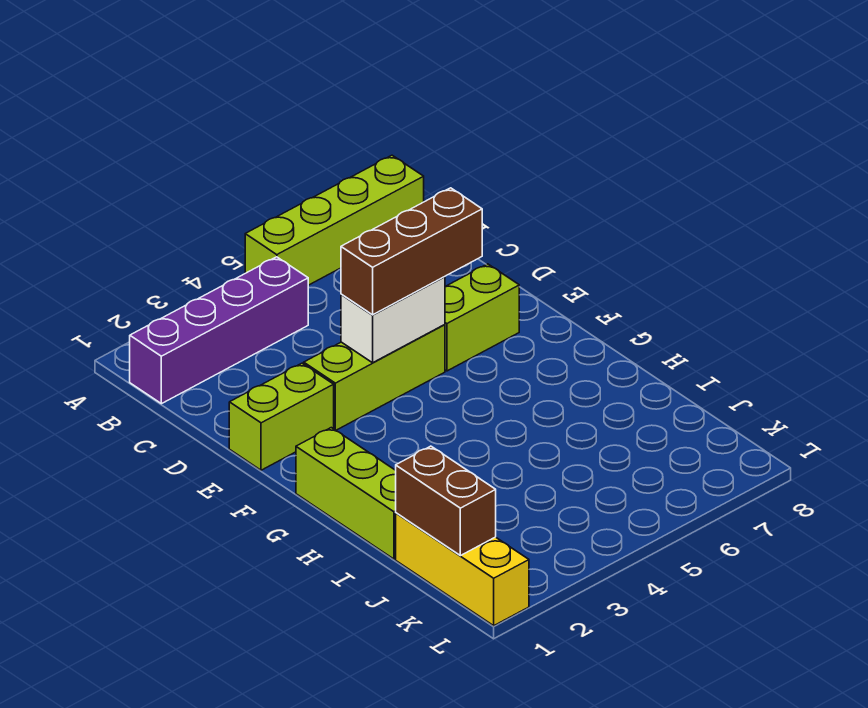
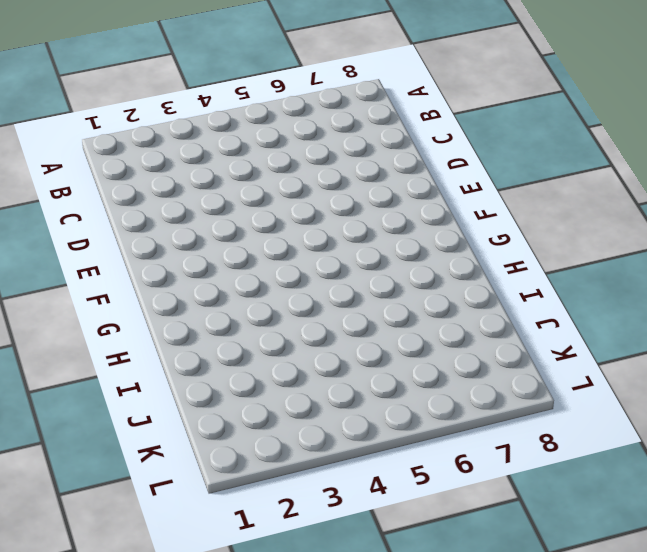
none -> lime brick A5:A8 level 1
none -> purple brick B1:B4 level 1

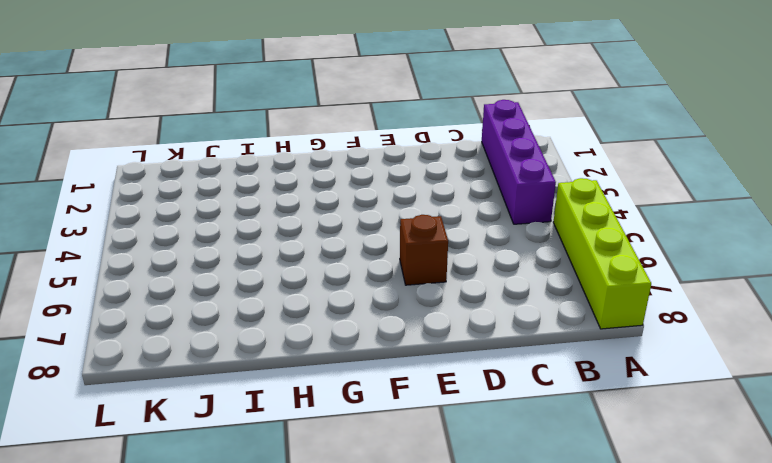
brown brick E6 level 1 -> lime brick E6:E7 level 1
none -> lime brick E1:E2 level 1
none -> lime brick E3:E5 level 1

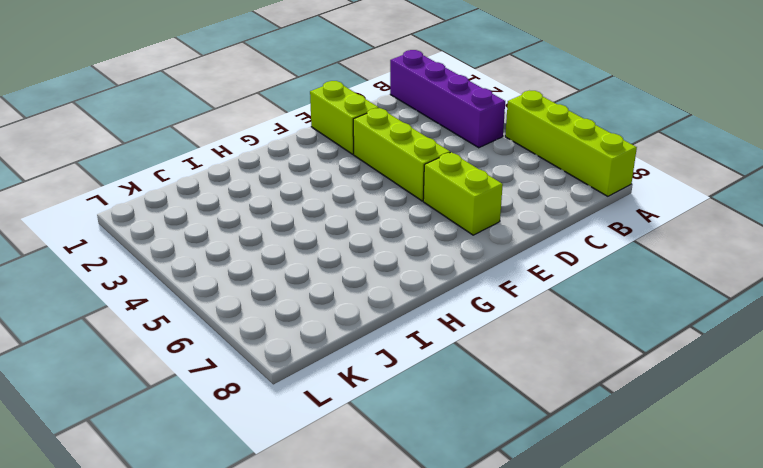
none -> lime brick G1:I1 level 1
none -> yellow brick J1:L1 level 1

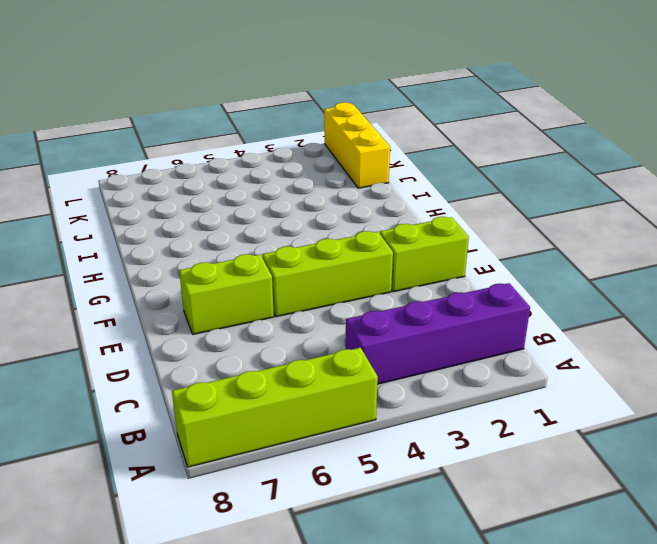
none -> lime brick G1:I1 level 1
none -> white brick E4:E5 level 2

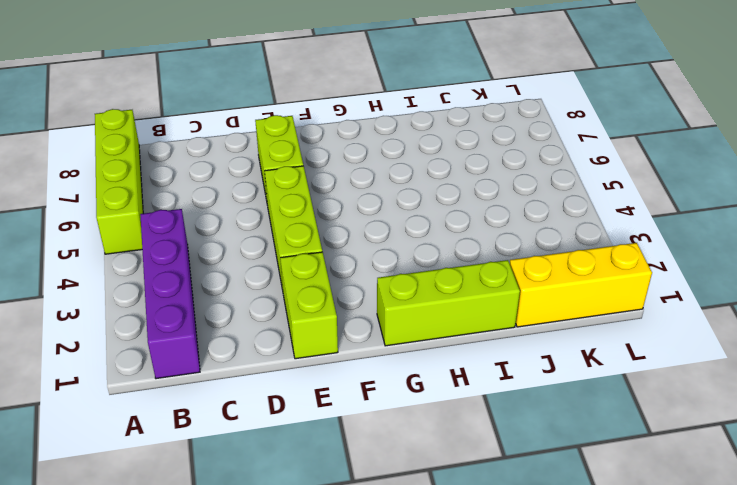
none -> white brick E4:E5 level 2
none -> brown brick J1:K1 level 2

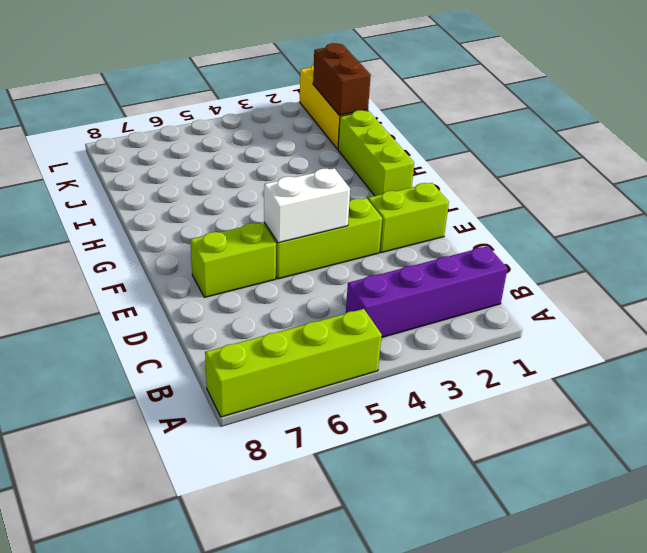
none -> brown brick E4:E6 level 3

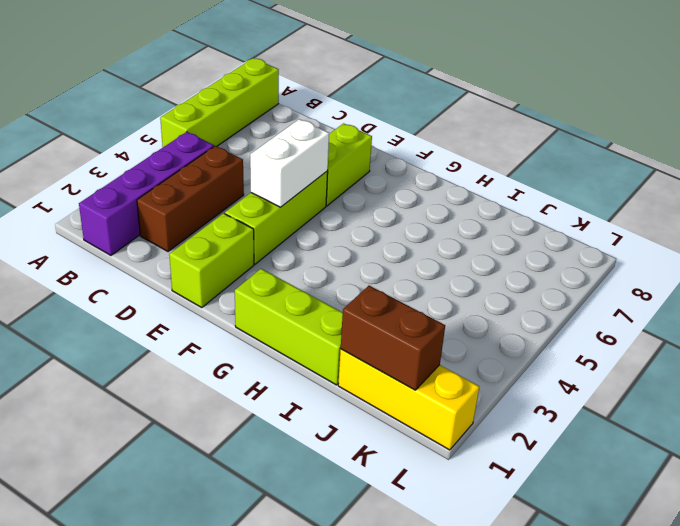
brown brick C2:C4 level 1 -> brown brick E4:E6 level 3

